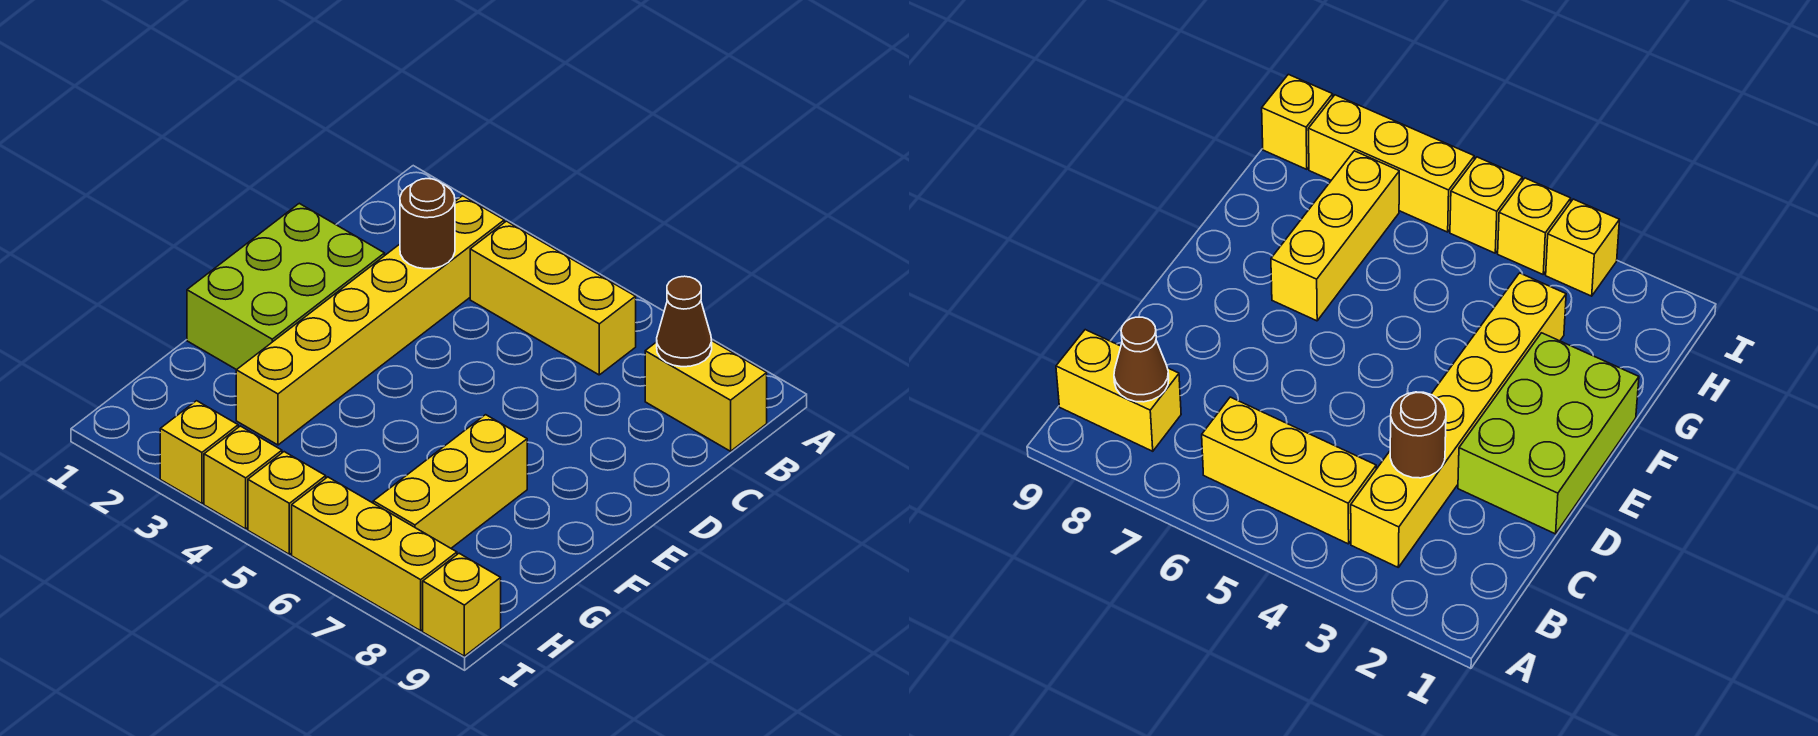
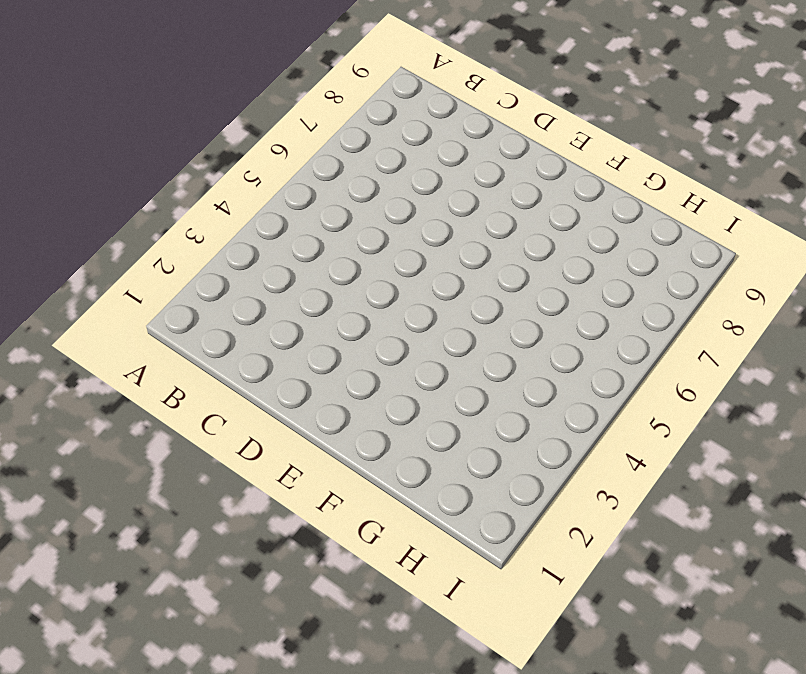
none -> yellow brick B3:G3 level 1
none -> yellow brick B4:B6 level 1
none -> yellow brick B8:B9 level 1

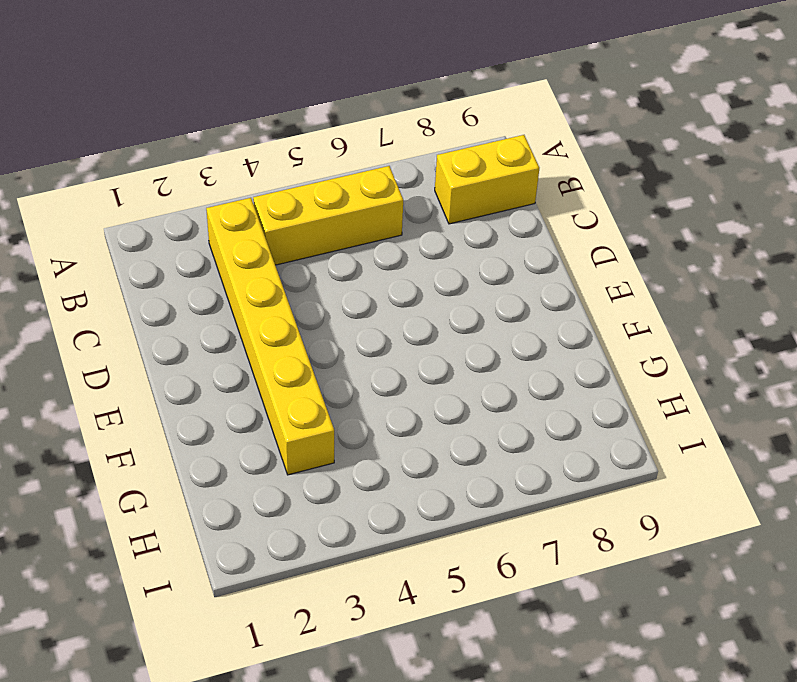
none -> lime brick D1:F2 level 1
none -> yellow brick F7:H7 level 1
none -> yellow brick I3 level 1

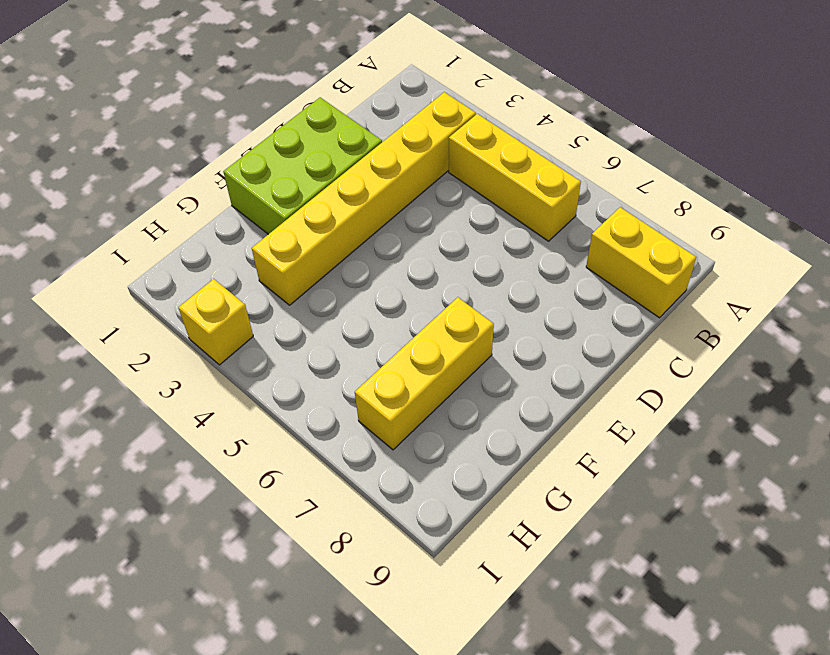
none -> yellow brick I4 level 1
none -> yellow brick I5 level 1
none -> yellow brick I6:I8 level 1

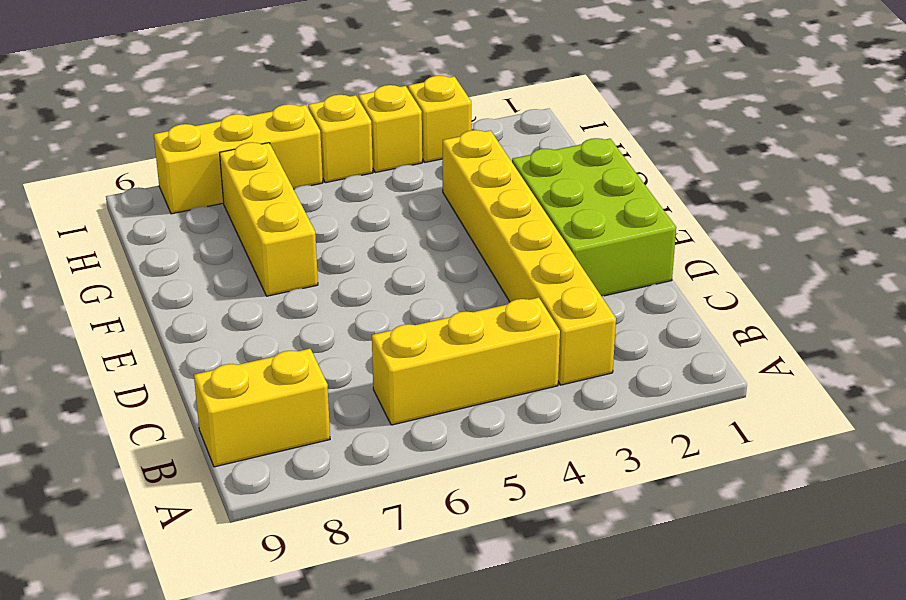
none -> yellow brick I9 level 1
none -> brown cone B8 level 2
none -> brown round brick C3 level 2

